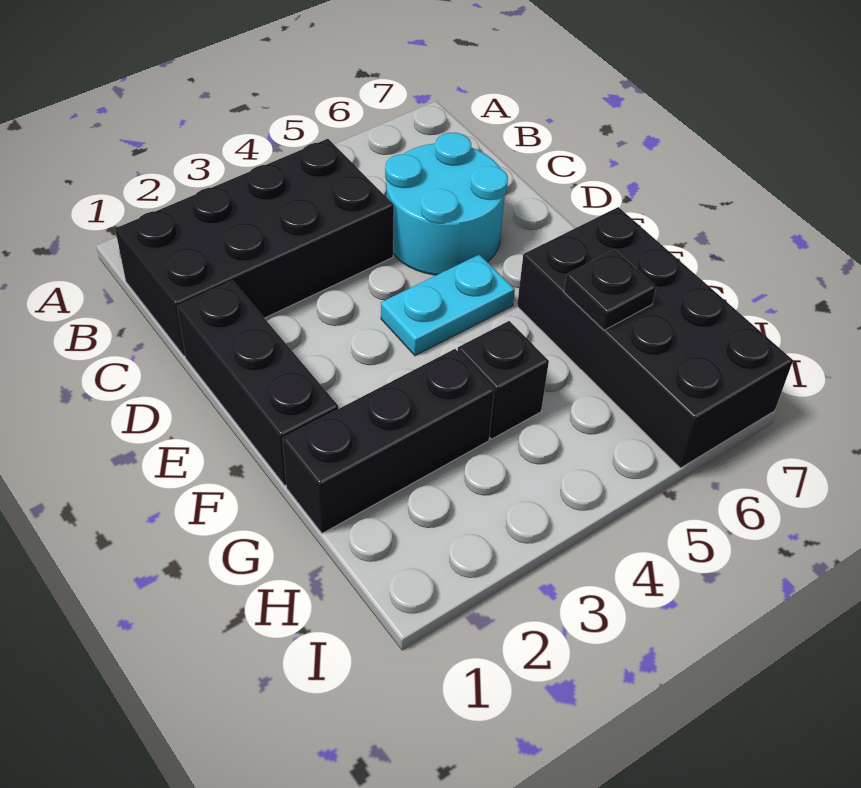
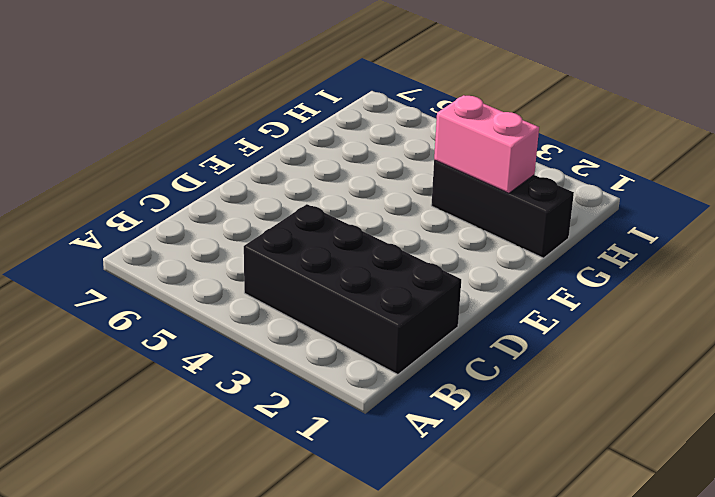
pink brick G2:G3 level 2 -> none
none -> cyan round brick C5:D6 level 1
none -> black brick D1:F1 level 1

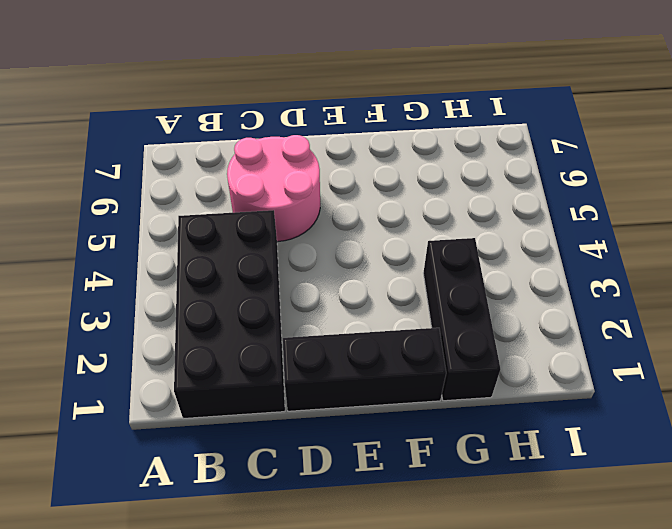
pink round brick C5:D6 level 1 -> cyan round brick C5:D6 level 1
none -> cyan plate E4:E5 level 1
none -> black brick F6:I7 level 1

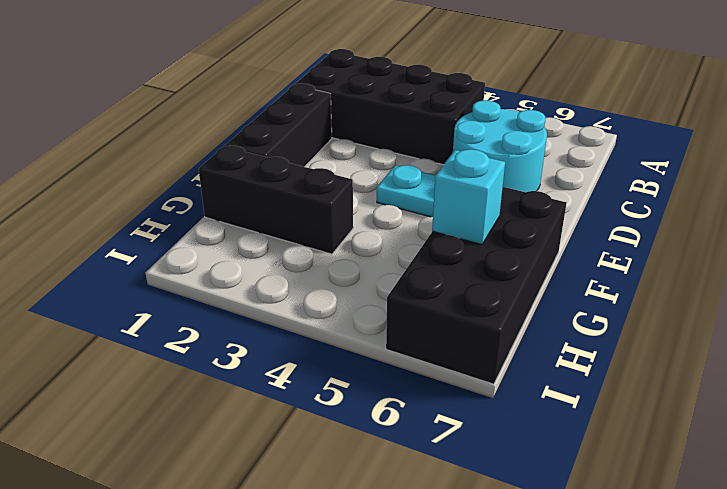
cyan brick G6 level 2 -> black plate G6 level 2
none -> black brick G4 level 1

